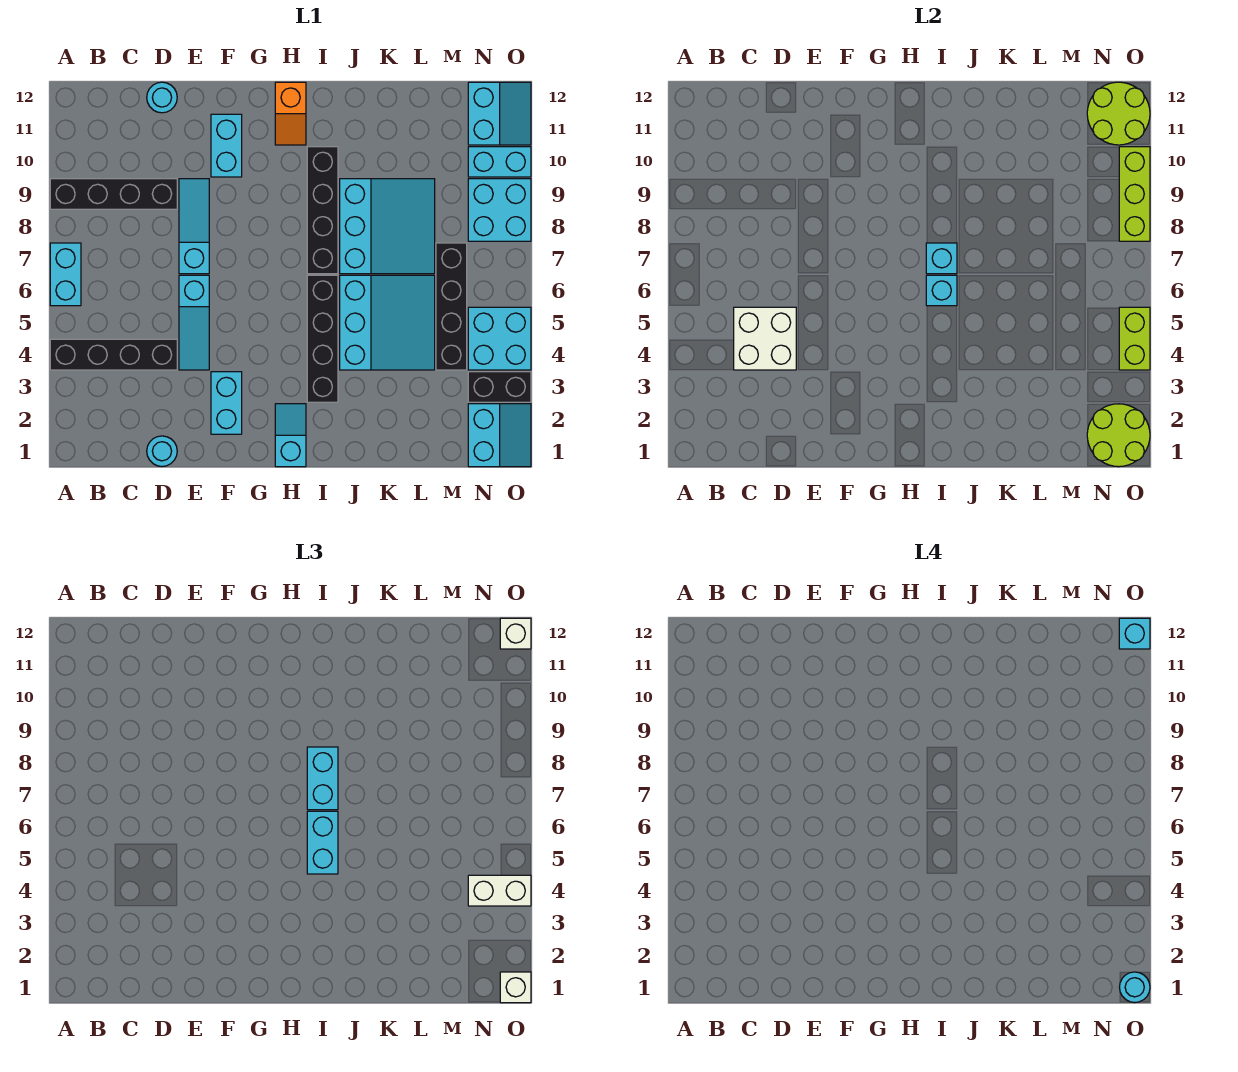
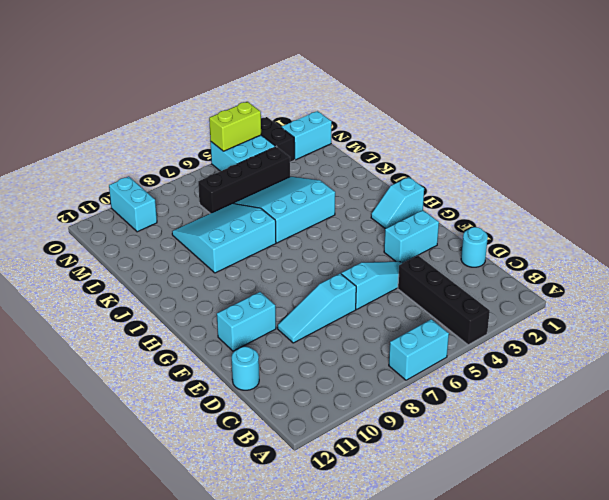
none -> black brick A9:D9 level 1
none -> orange slope H11:H12 level 1 top 12
none -> black brick I3:I6 level 1
none -> black brick I7:I10 level 1

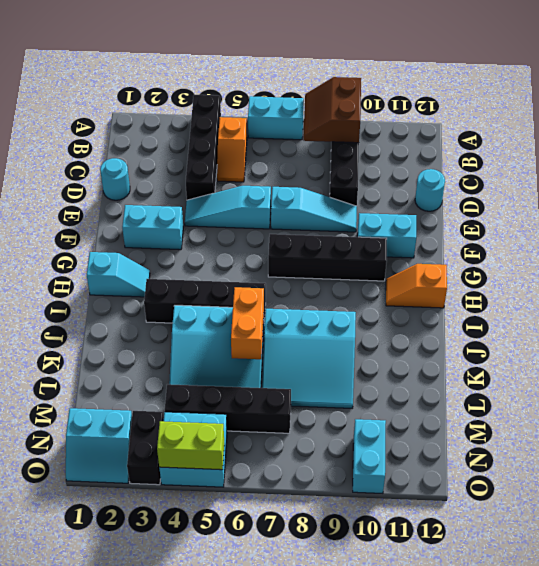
brown slope A8:B9 level 2 top 9 -> none
orange slope B5:C5 level 1 top B -> none
black brick G7:G10 level 1 -> black brick I7:I10 level 1
orange brick J6:K6 level 2 -> none
none -> cyan brick N8:O9 level 1
none -> cyan slope N11:O12 level 1 top N
none -> white brick C4:D5 level 2
none -> cyan brick I6 level 2

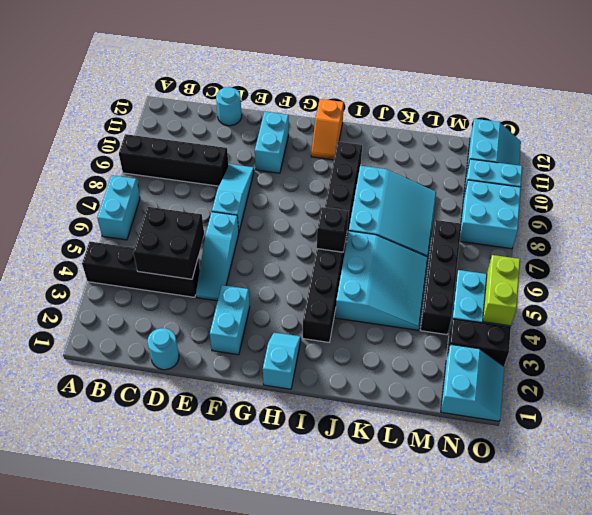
black brick C4:D5 level 2 -> white brick C4:D5 level 2
black brick I6 level 2 -> cyan brick I6 level 2
none -> cyan brick I7 level 2
none -> lime round brick N1:O2 level 2
none -> lime round brick N11:O12 level 2
none -> lime brick O8:O10 level 2

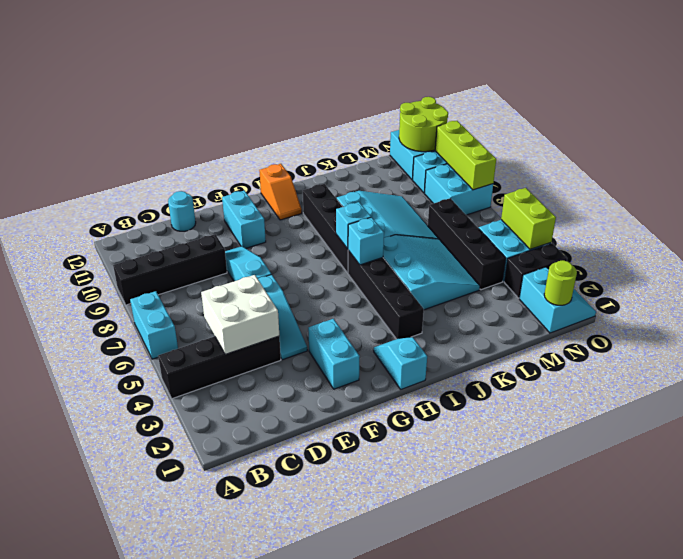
lime round brick N1 level 2 -> lime round brick N1:O2 level 2
none -> cyan round brick D1 level 1
none -> cyan brick I5:I6 level 3
none -> cyan brick I7:I8 level 3
none -> white brick N4:O4 level 3

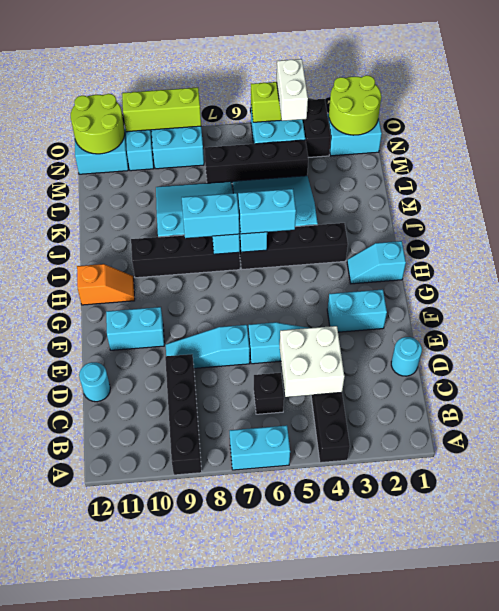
black brick C6 level 1 -> none
none -> white brick O1 level 3
none -> white brick O12 level 3
none -> cyan round brick O1 level 4
none -> cyan brick O12 level 4

